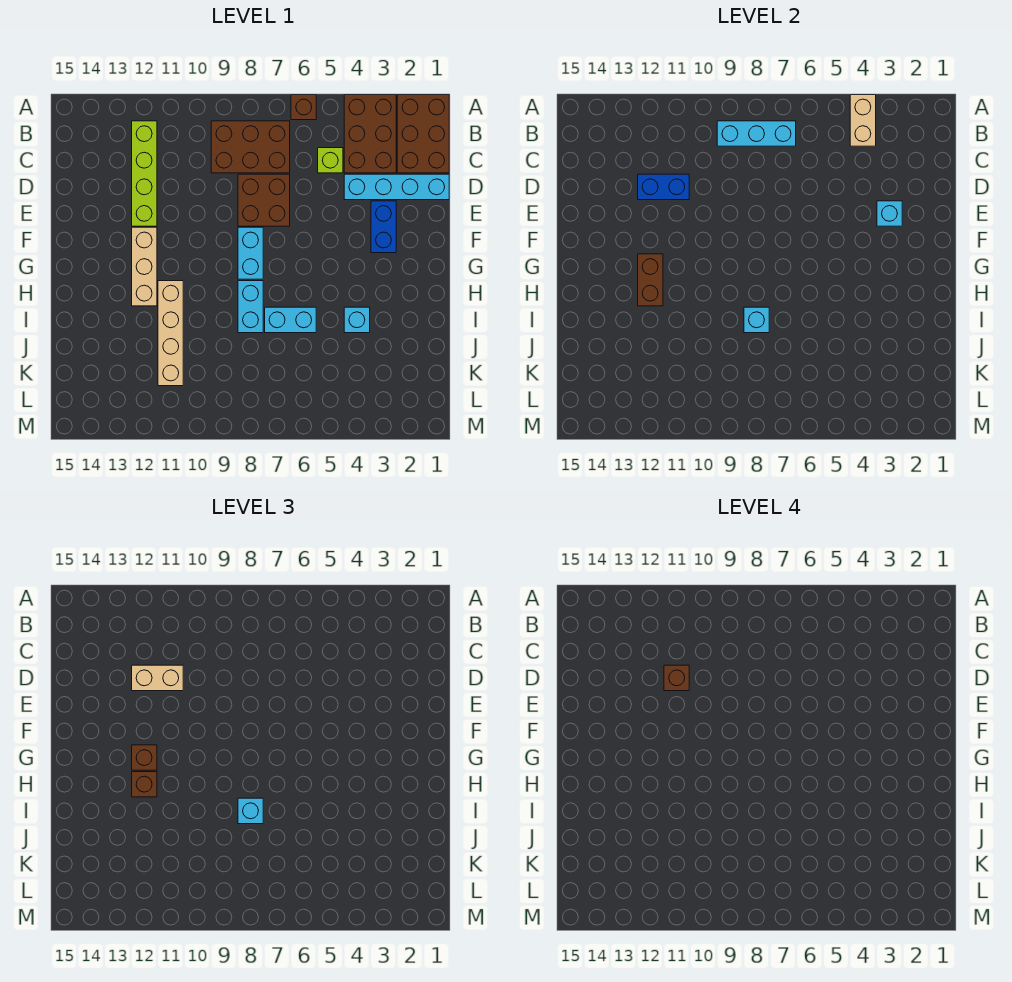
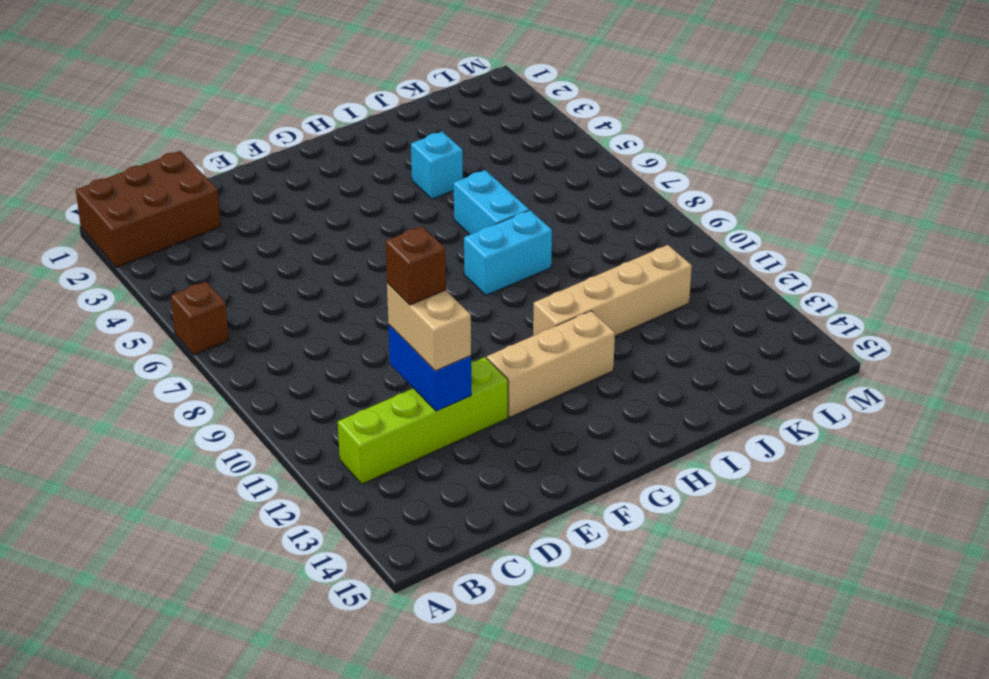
none -> brown brick A3:C4 level 1
none -> brown brick B7:C9 level 1
none -> lime brick C5 level 1

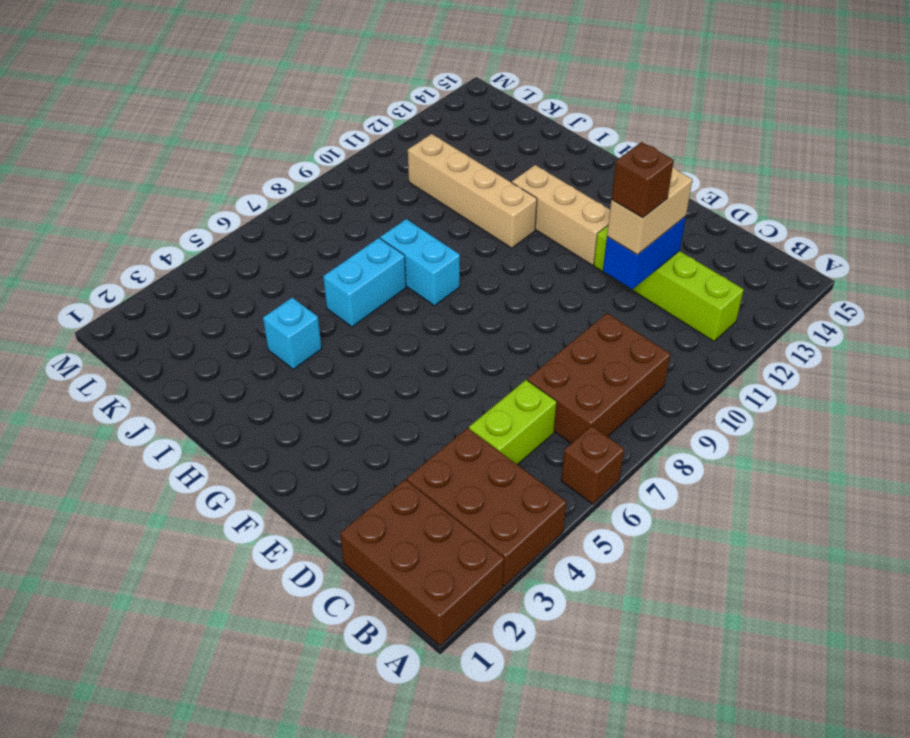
lime brick C5:C6 level 1 -> lime brick C5 level 1
none -> cyan brick D1:D4 level 1
none -> brown brick D7:E8 level 1
none -> blue brick E3:F3 level 1

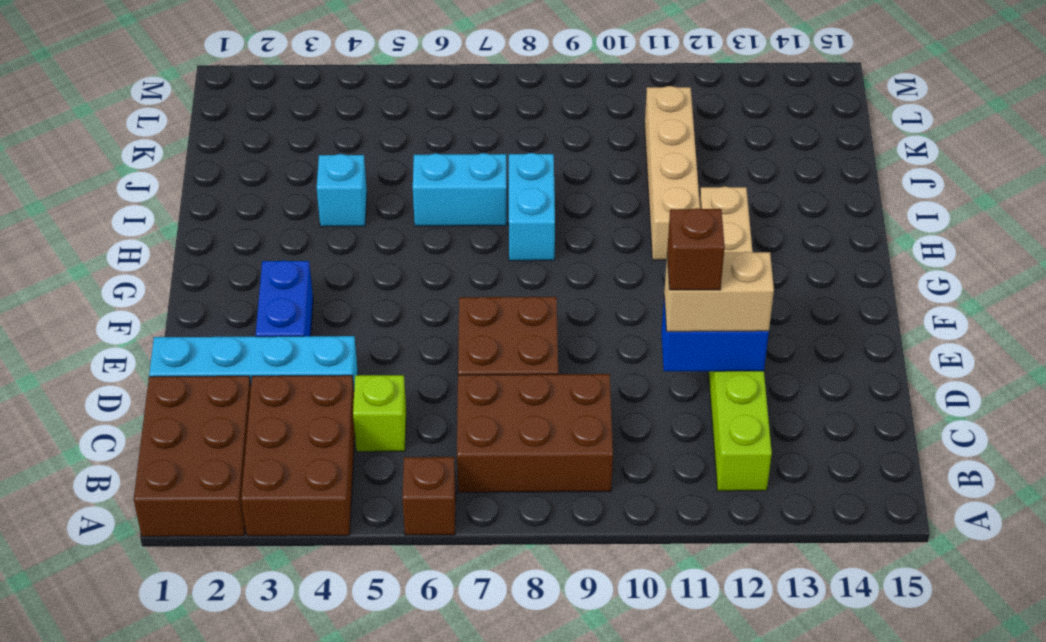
none -> cyan brick F8:G8 level 1
none -> tan brick A4:B4 level 2
none -> cyan brick B7:B9 level 2

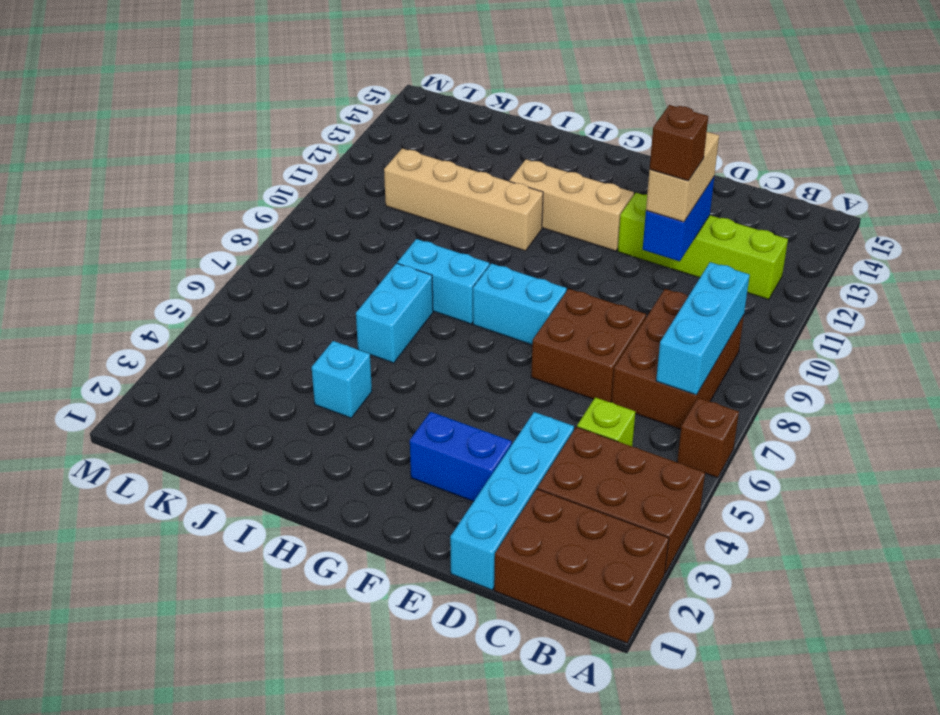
none -> tan brick A4:B4 level 2
none -> cyan brick E3 level 2
none -> brown brick G12:H12 level 2

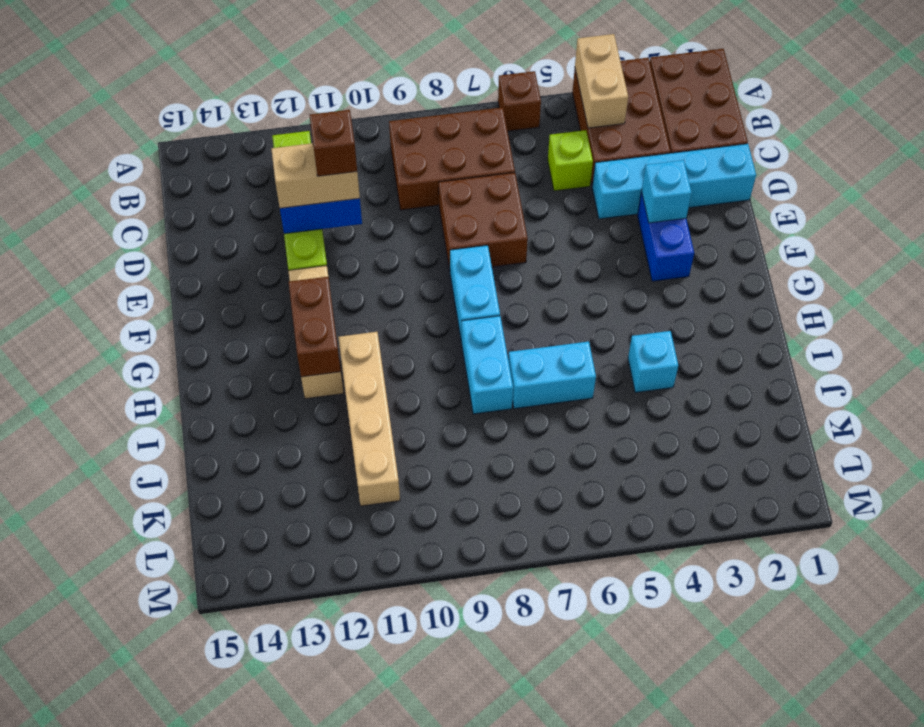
none -> cyan brick B7:B9 level 2
none -> cyan brick I8 level 2
none -> brown brick G12 level 3

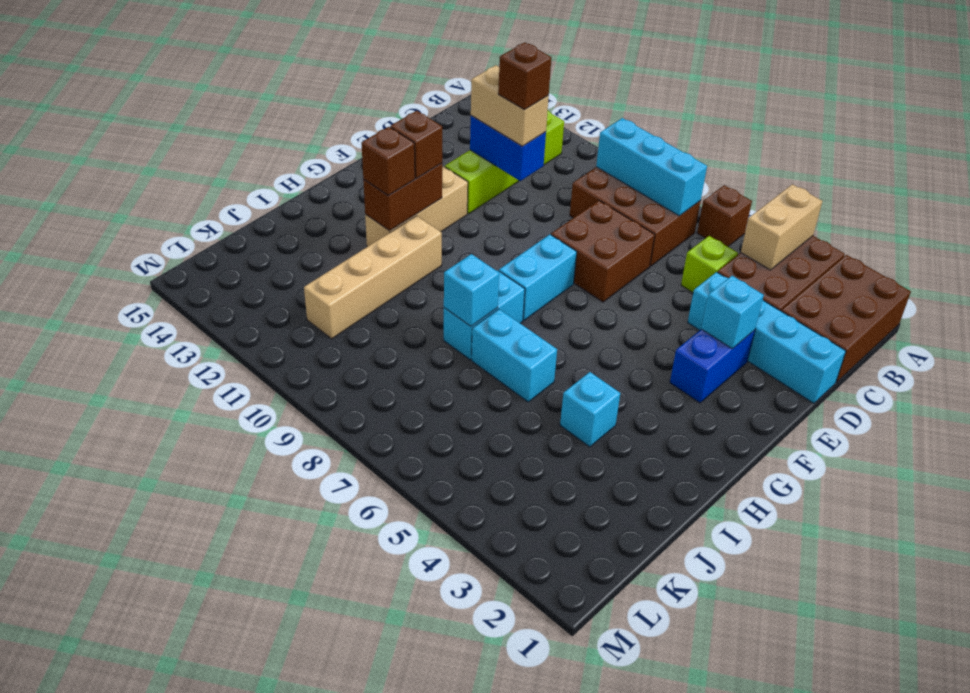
none -> cyan brick I8 level 3

